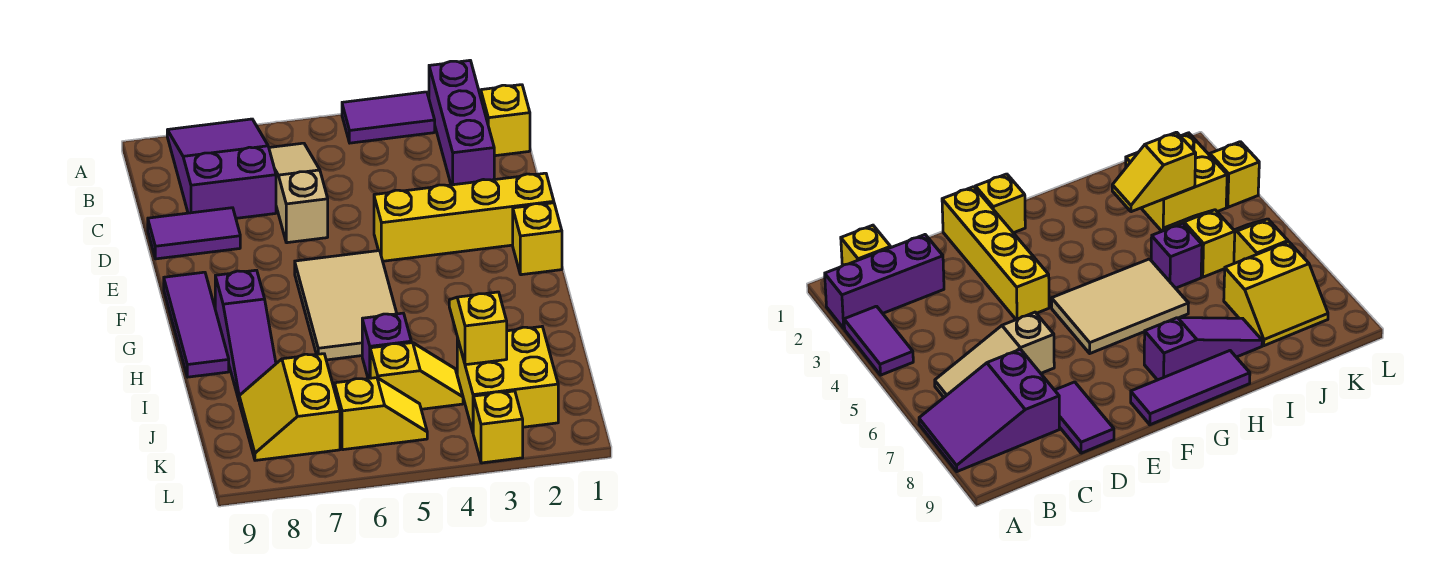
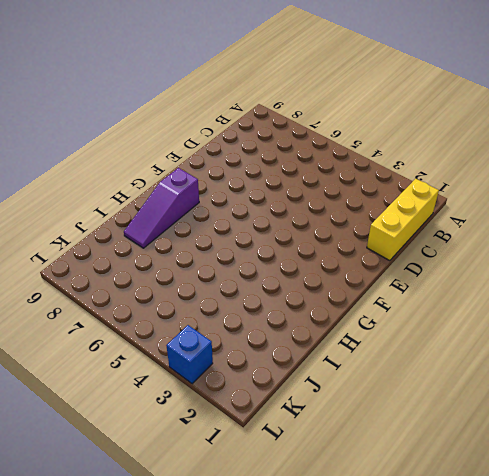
yellow brick B1:D1 level 1 -> yellow brick B1 level 1
blue brick L3 level 1 -> yellow brick L3 level 1
none -> purple brick A2:C2 level 1
none -> purple tile A3:A4 level 1
none -> purple slope A7:C8 level 1 top C

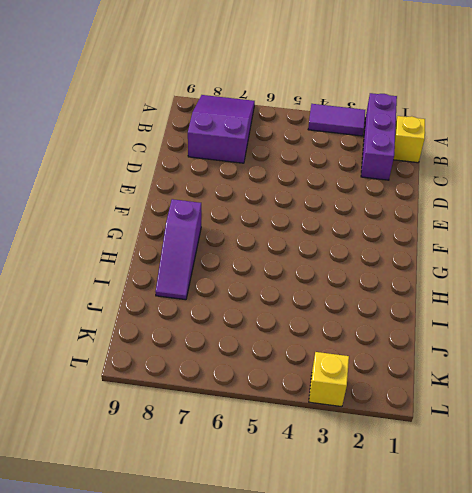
none -> tan slope B6:D6 level 1 top D
none -> purple tile D8:D9 level 1
none -> yellow brick E1:E4 level 1

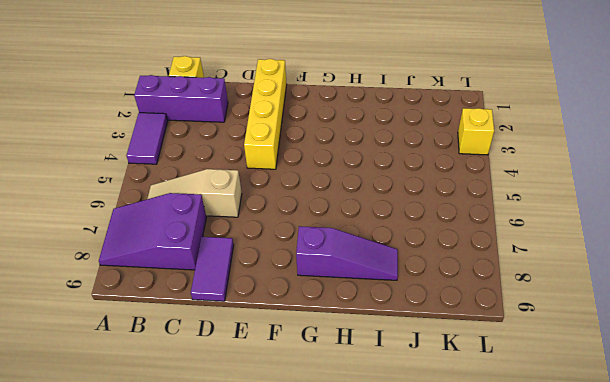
none -> yellow brick F1 level 1
none -> tan tile F5:H6 level 1
none -> purple tile F9:H9 level 1

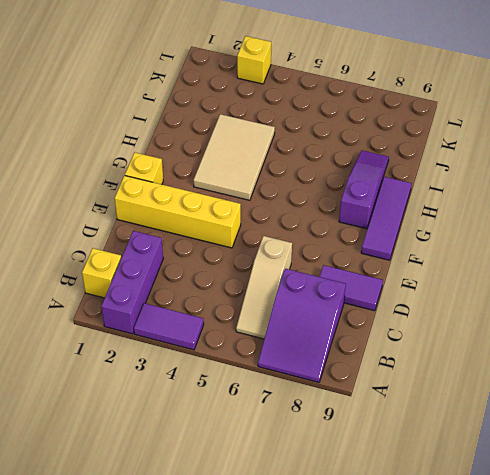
tan tile G3:I4 level 1 -> tan tile F5:H6 level 1
none -> purple brick I5 level 1
none -> yellow brick J2:K3 level 1
none -> yellow slope J4:J5 level 1 top 5

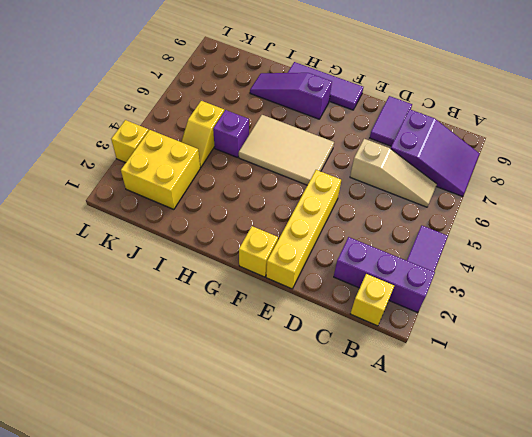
none -> yellow slope J7:K8 level 1 top 7
none -> yellow slope K5:K6 level 1 top 6
none -> yellow slope I3:J3 level 2 top J

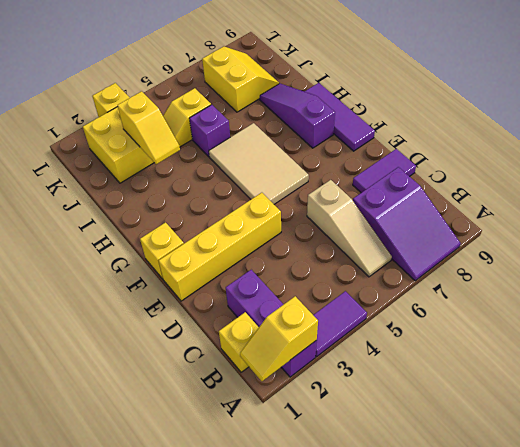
yellow slope A1:A2 level 2 top 2 -> yellow slope K5:K6 level 1 top 6

